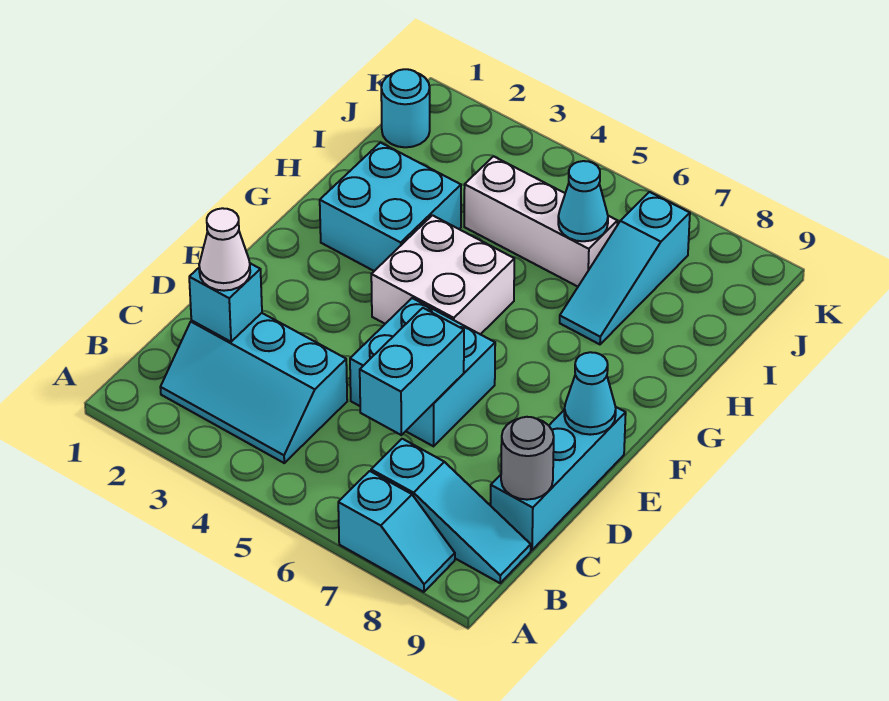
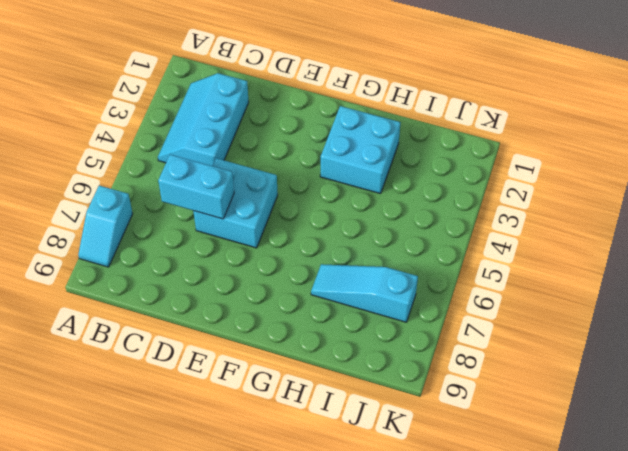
none -> cyan slope B7:B9 level 1 top 7
none -> cyan brick C9:E9 level 1
none -> white brick F4:G5 level 1

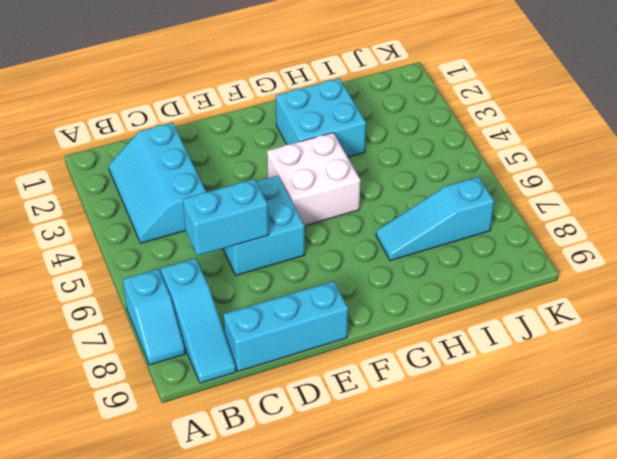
none -> white brick I4:I6 level 1
none -> cyan round brick J1 level 1
none -> cyan brick C2 level 2

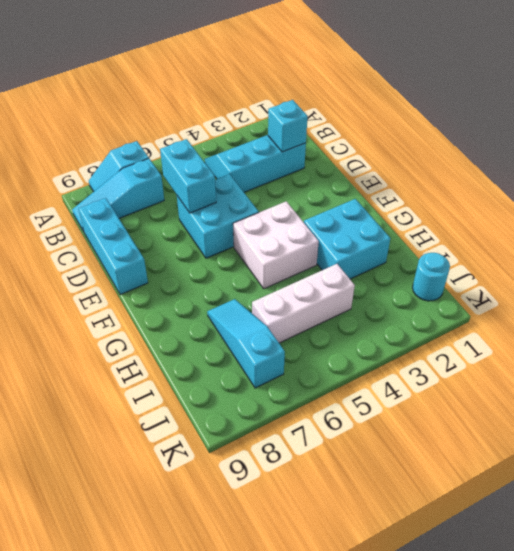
none -> grey round brick C9 level 2
none -> cyan cone E9 level 2
none -> cyan cone I6 level 2

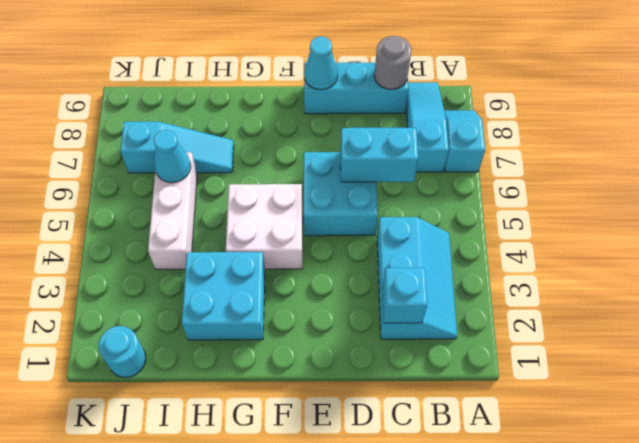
none -> white cone C2 level 3

